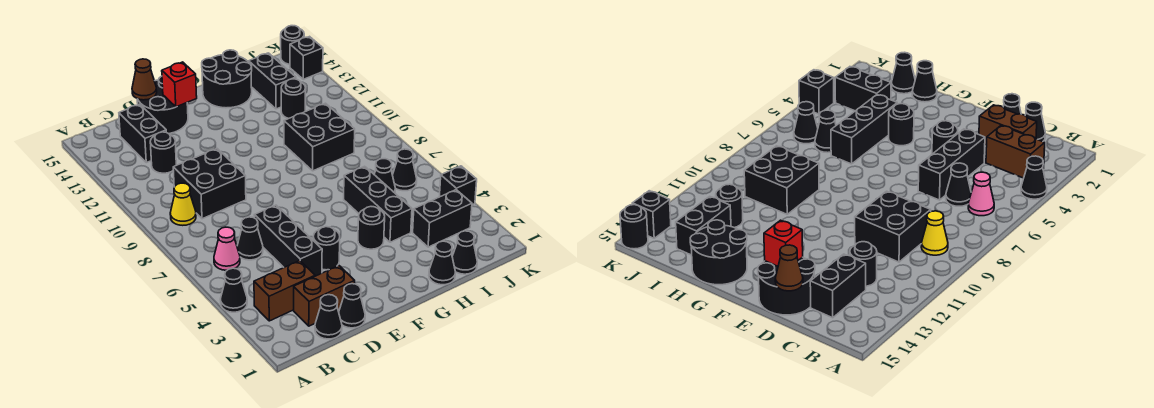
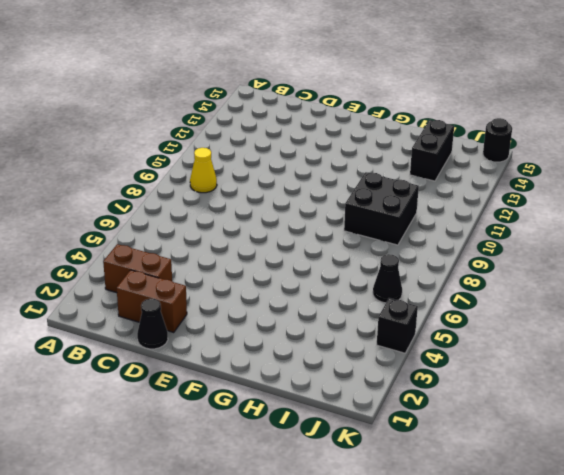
none -> black cone A4 level 1
none -> pink cone B6 level 1
none -> black cone C1 level 1
none -> black cone C6 level 1

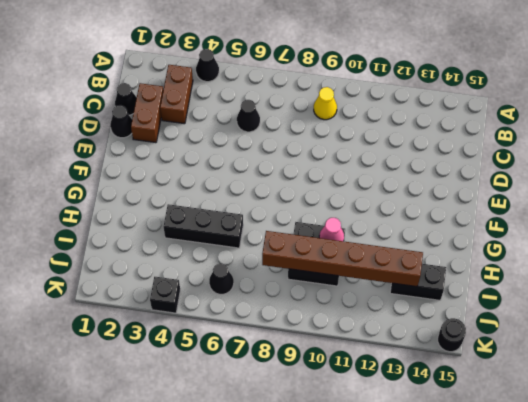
pink cone H10 level 2 -> pink cone B6 level 1
brown brick I8:I13 level 2 -> none
none -> black brick C9:D10 level 1
none -> black round brick C12 level 1
none -> black brick C13:C14 level 1
none -> black brick D4:D6 level 1

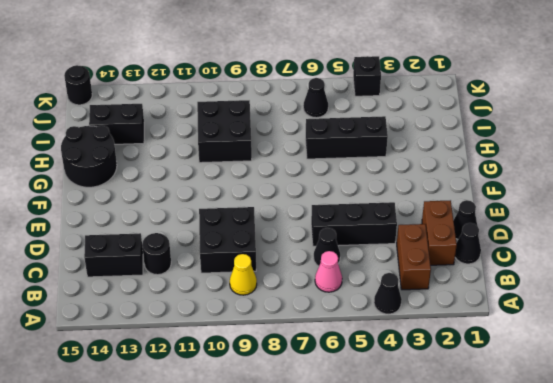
none -> black round brick D14:E15 level 1
none -> black round brick E4 level 1
none -> black round brick G4 level 1
none -> black cone H1 level 1

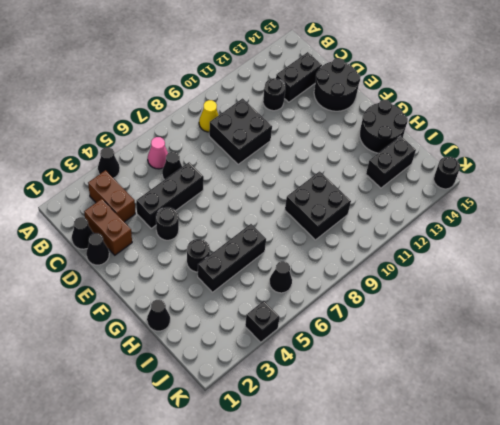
none -> black cone I1 level 1
none -> black brick I3:J3 level 1
none -> black cone I6 level 1
none -> black round brick I12 level 1

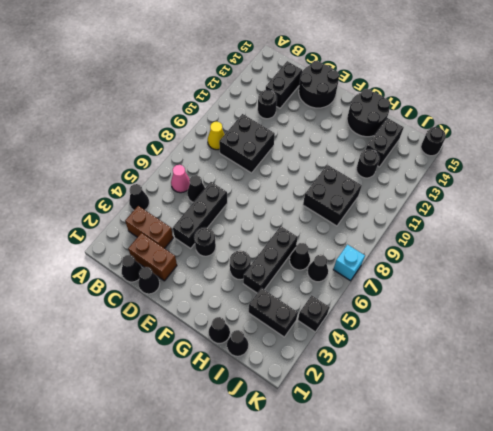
cyan brick K7 level 1 -> none
none -> black brick K14 level 1
none -> brown cone D15 level 2
none -> red brick E14 level 2

